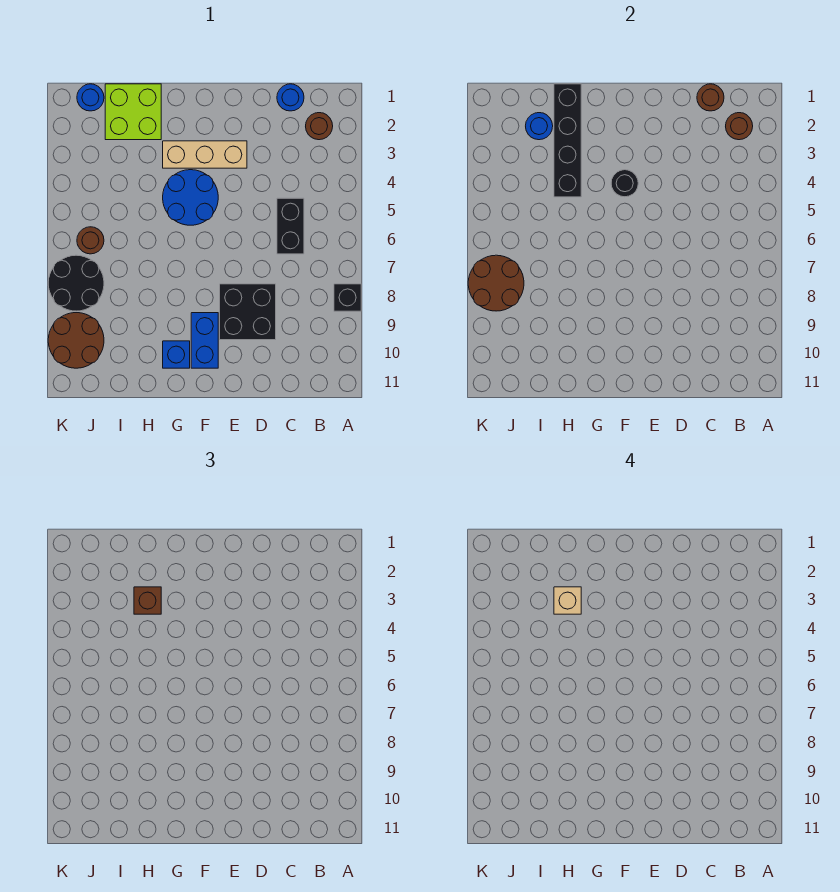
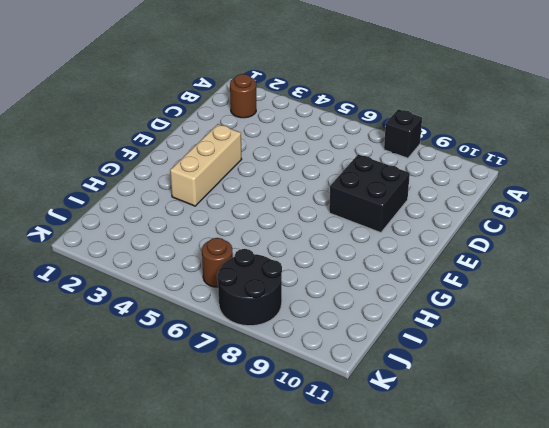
none -> blue round brick C1 level 1
none -> black brick C5:C6 level 1
none -> blue round brick F4:G5 level 1

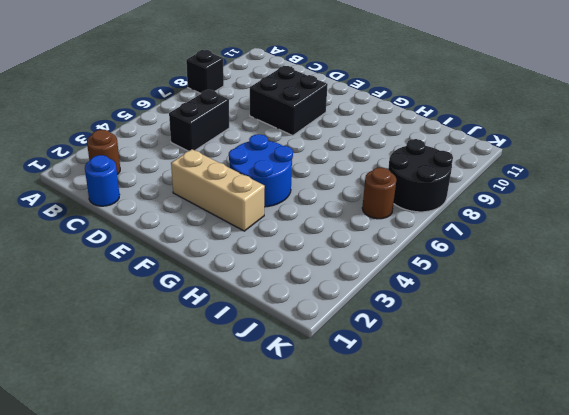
none -> blue brick F9:F10 level 1
none -> blue brick G10 level 1
none -> lime brick H1:I2 level 1

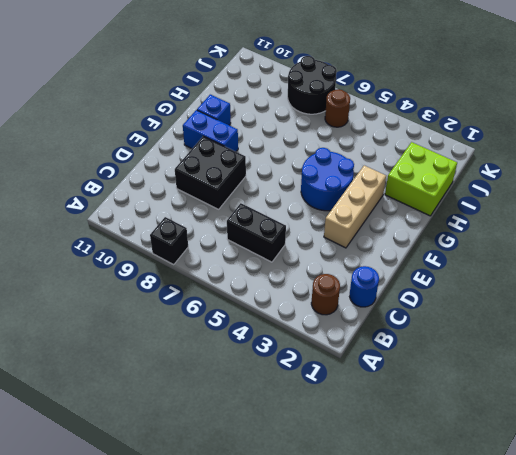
none -> blue round brick J1 level 1
none -> brown round brick J9:K10 level 1
none -> brown round brick B2 level 2

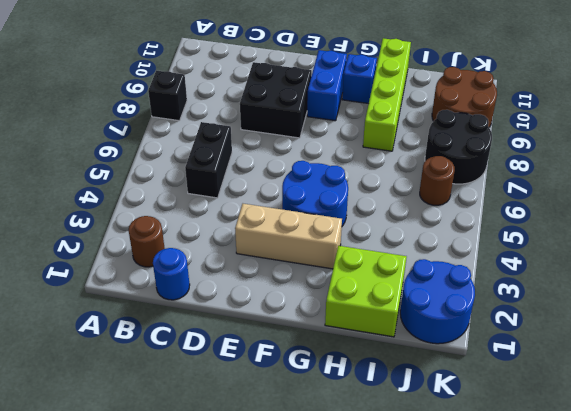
lime brick H8:H11 level 1 -> none
blue round brick J1:K2 level 1 -> blue round brick J1 level 1
none -> brown round brick B2 level 2
none -> brown round brick C1 level 2
none -> black round brick F4 level 2

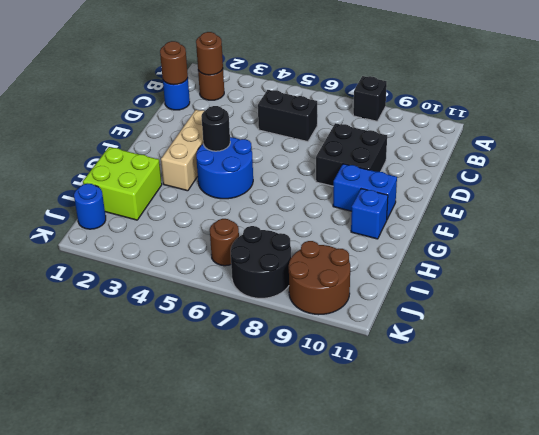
none -> black brick H1:H4 level 2
none -> blue round brick I2 level 2
none -> brown round brick J7:K8 level 2

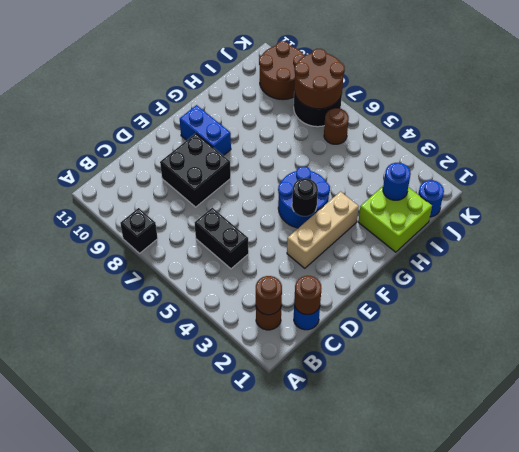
none -> blue brick G10 level 1
none -> black brick H1:H4 level 2
none -> brown brick H3 level 3

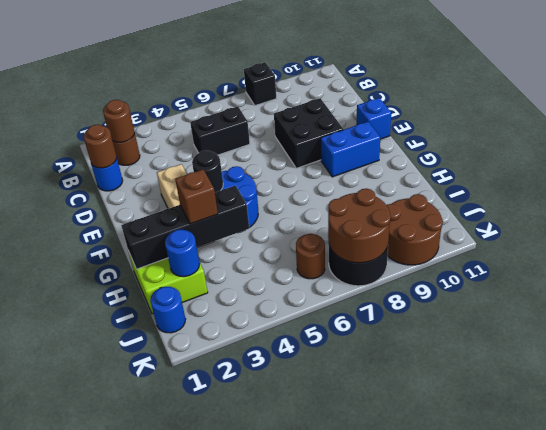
blue brick E11 level 1 -> blue brick G10 level 1
none -> tan brick H3 level 4

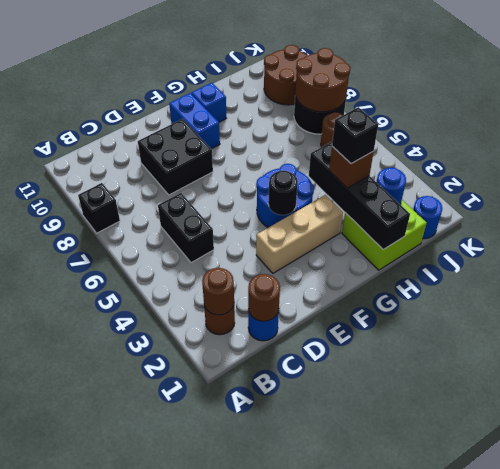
black brick H3 level 4 -> tan brick H3 level 4

